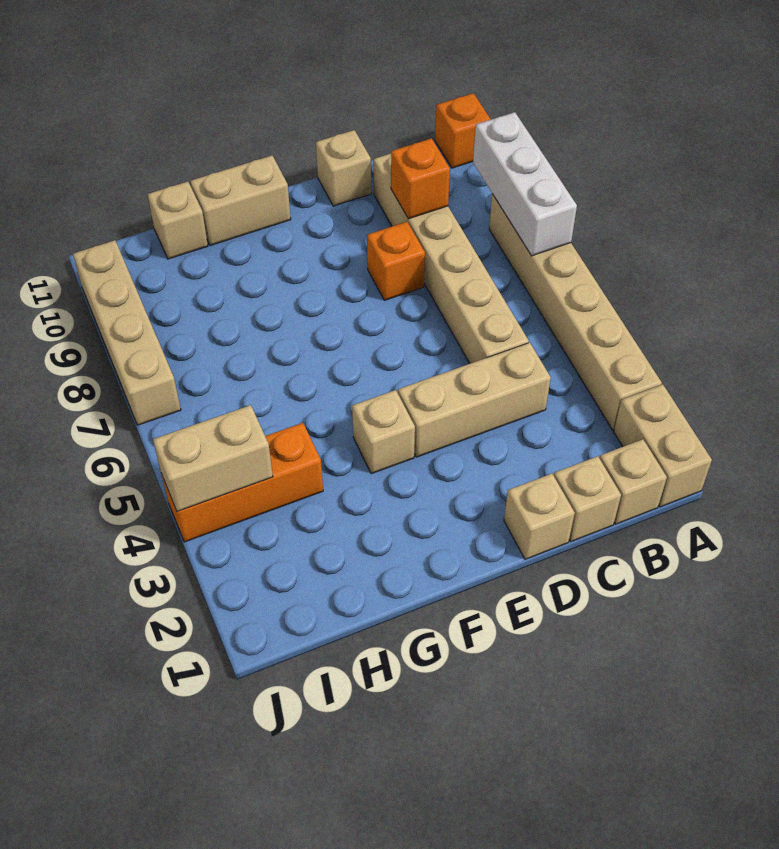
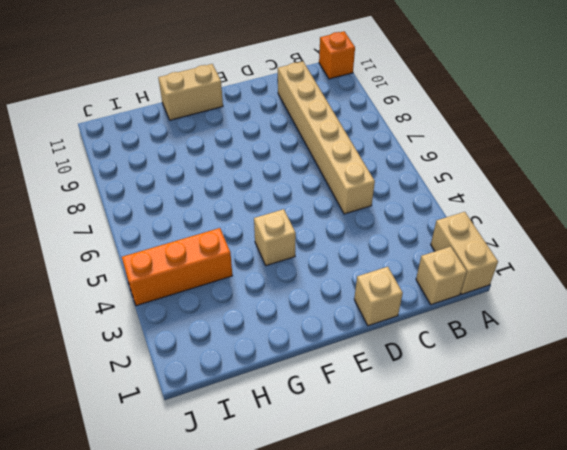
none -> tan brick A3:A8 level 1
none -> tan brick C1 level 1
none -> tan brick C4:E4 level 1

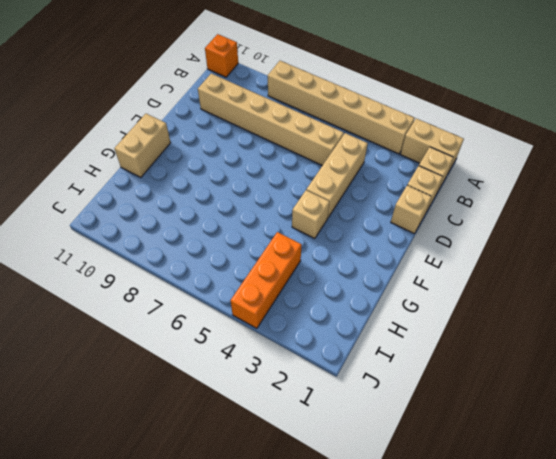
none -> orange brick D8 level 1
none -> tan brick D11 level 1
none -> tan brick H11 level 1

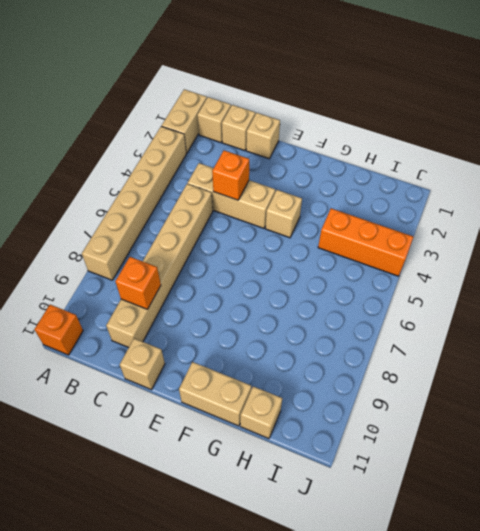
orange brick D4 level 2 -> orange brick D8 level 1
none -> tan brick J7:J10 level 1
none -> white brick A7:A9 level 2
none -> tan brick I4:J4 level 2

